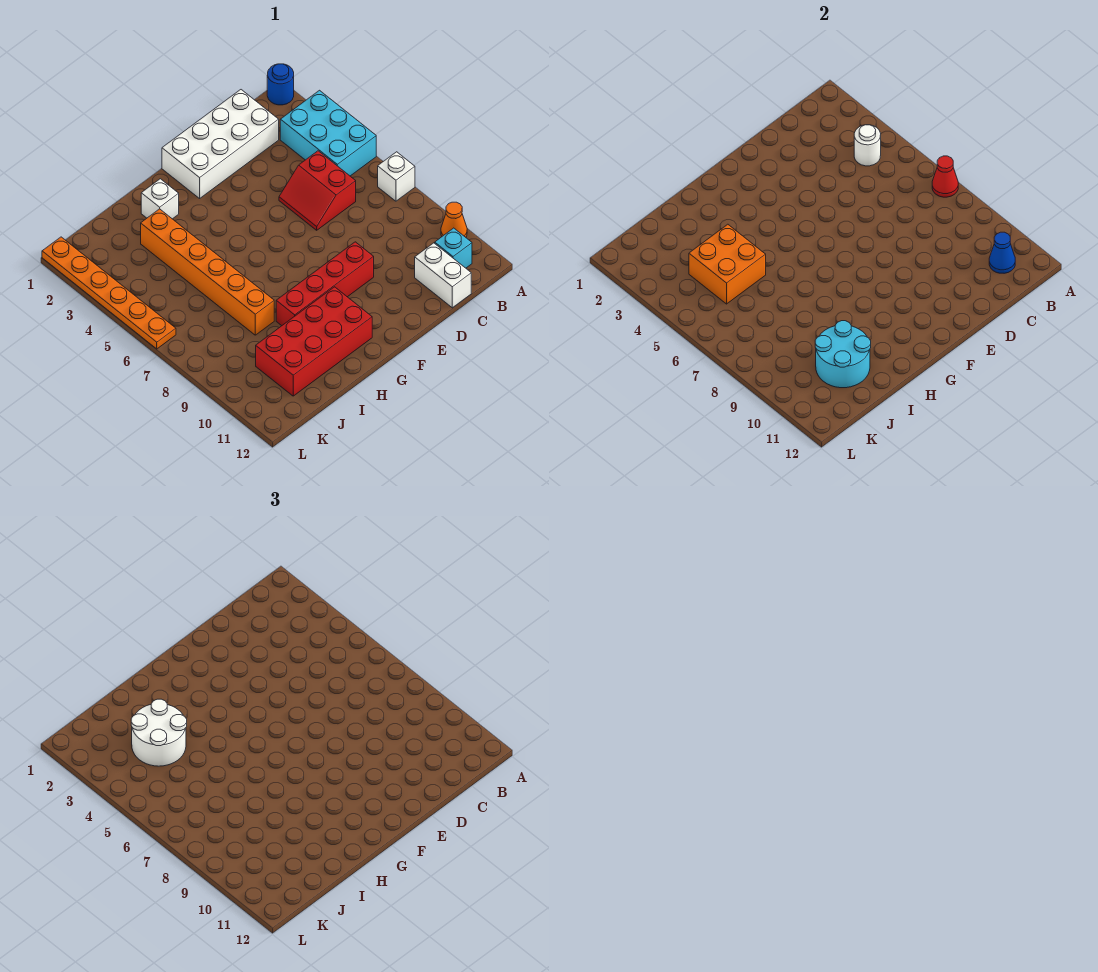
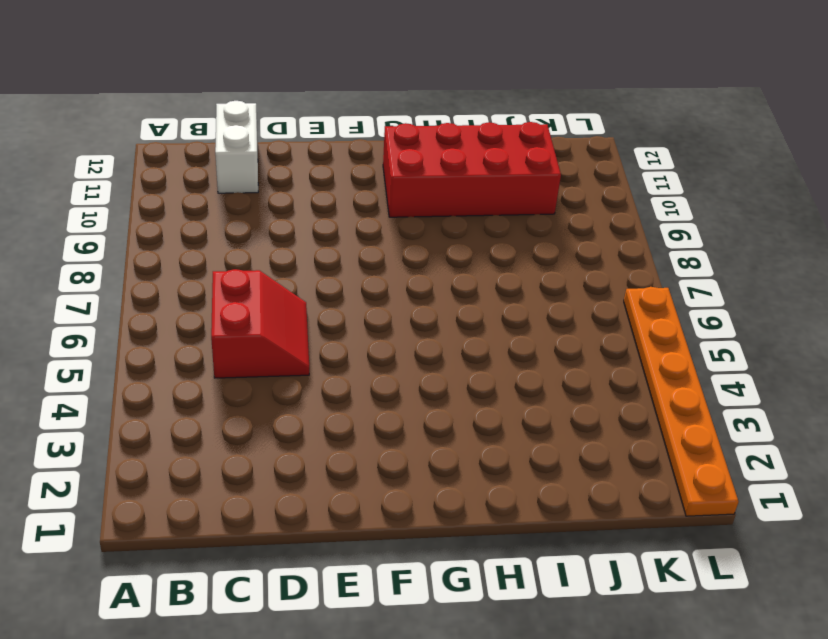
none -> blue round brick A1 level 1
none -> cyan brick A3:B5 level 1
none -> white brick A7 level 1

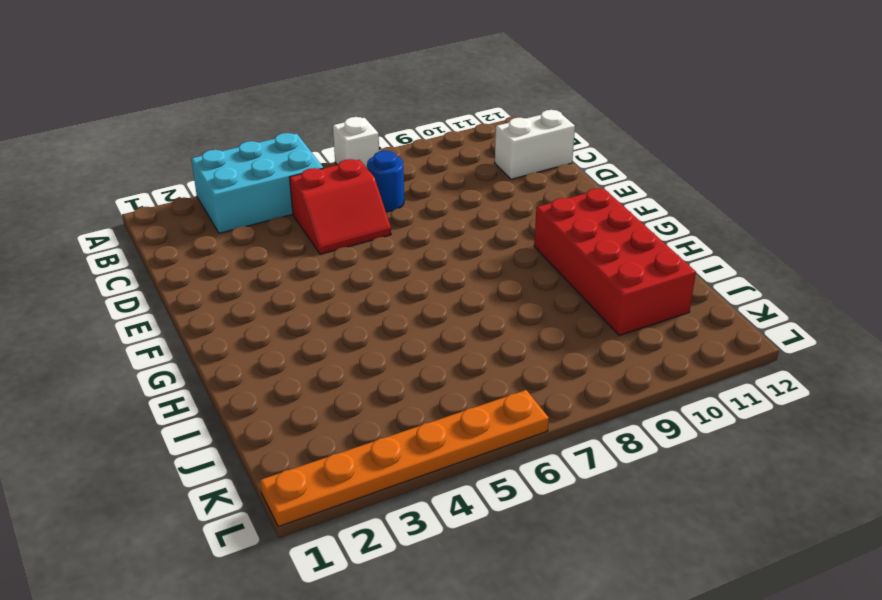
blue round brick C7 level 1 -> blue round brick A1 level 1
none -> orange cone A10 level 1
none -> cyan brick B11 level 1
none -> white brick C1:F2 level 1

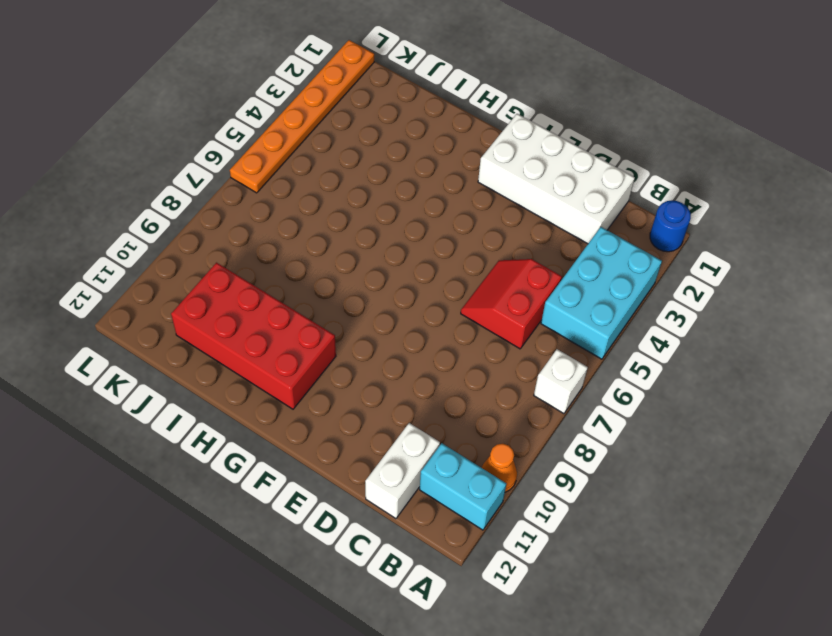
cyan brick A11:B11 level 1 -> cyan brick B11 level 1
none -> red brick E9:H9 level 1
none -> white brick H2 level 1
none -> orange brick I3:I8 level 1

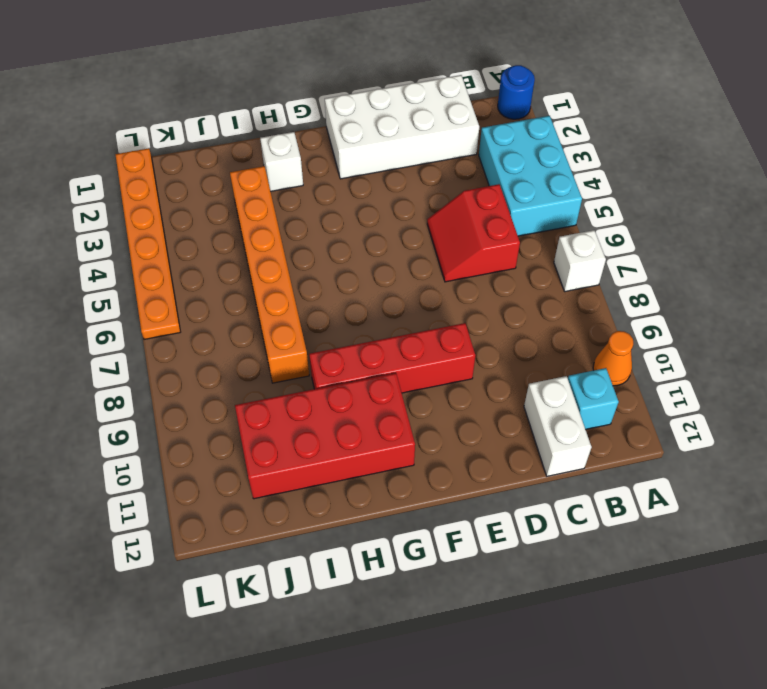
none -> red cone A7 level 2
none -> white round brick B4 level 2
none -> blue cone B11 level 2

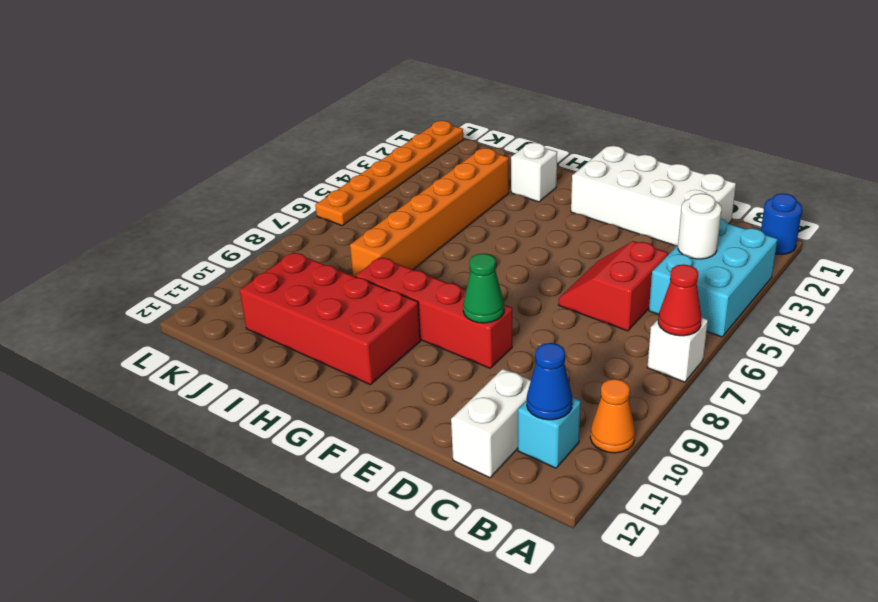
green cone E9 level 2 -> none
none -> orange brick I4:J5 level 2
none -> cyan round brick I10:J11 level 2
none -> white round brick I3:J4 level 3

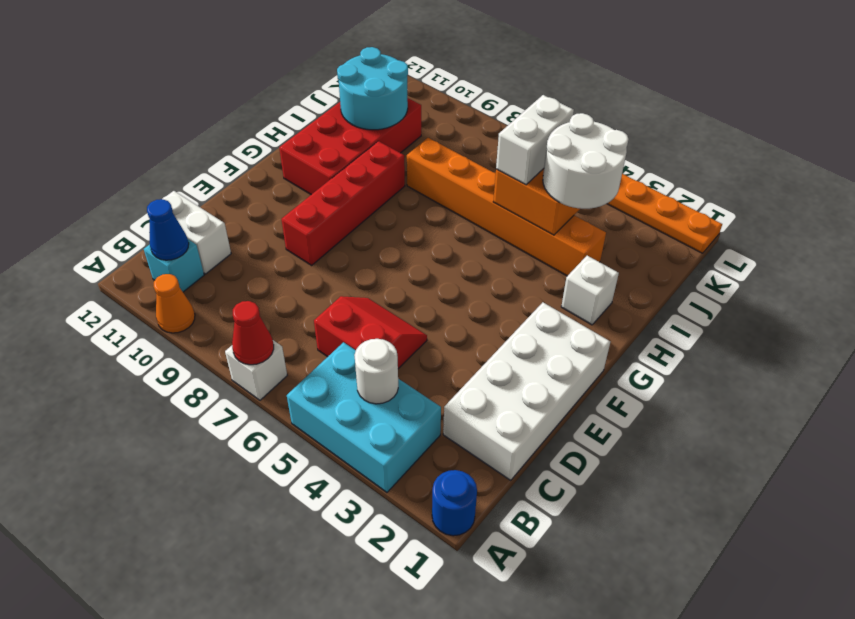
white brick I5:J5 level 3 -> none

